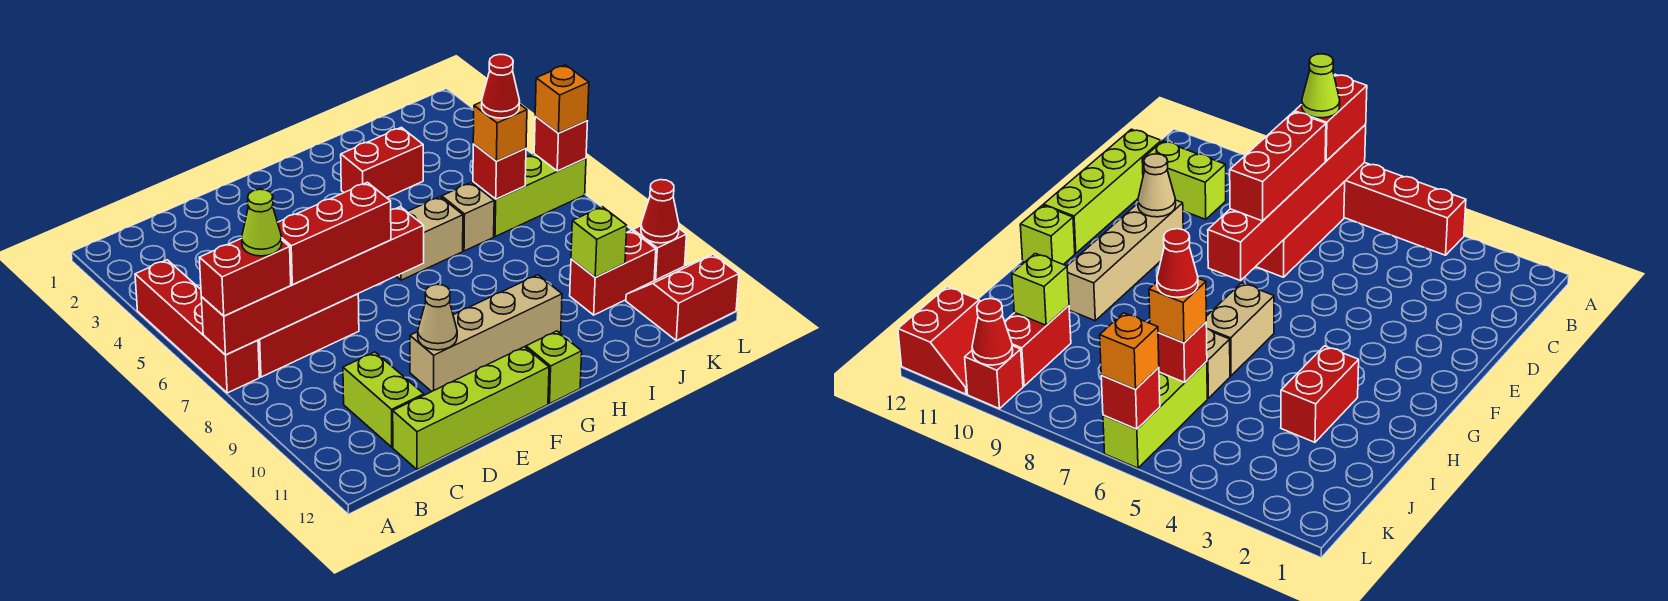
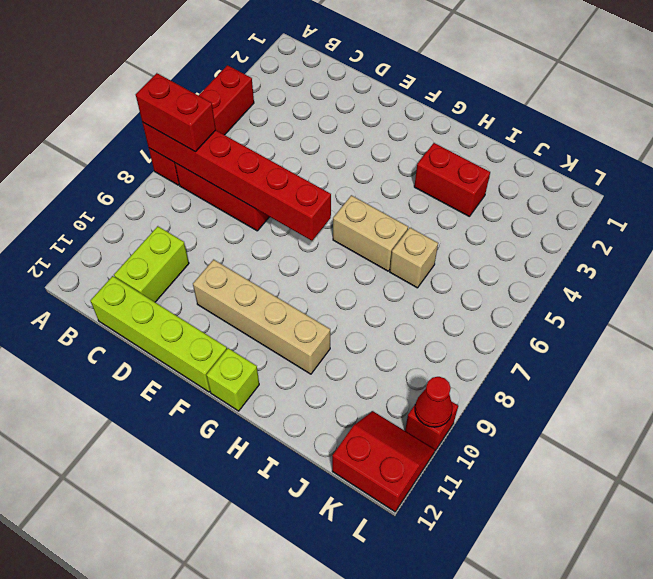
none -> lime brick J6:L6 level 1
none -> red brick J10:K10 level 1
none -> tan cone E10 level 2

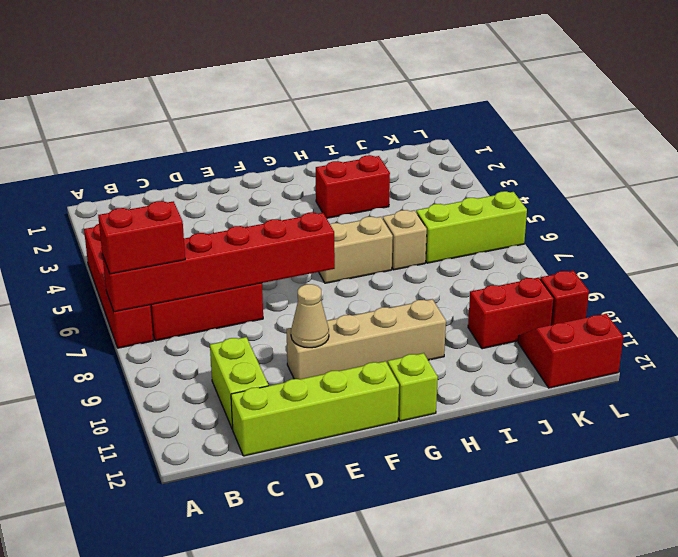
none -> red brick J6 level 2
none -> lime brick J10 level 2
none -> red brick L6 level 2

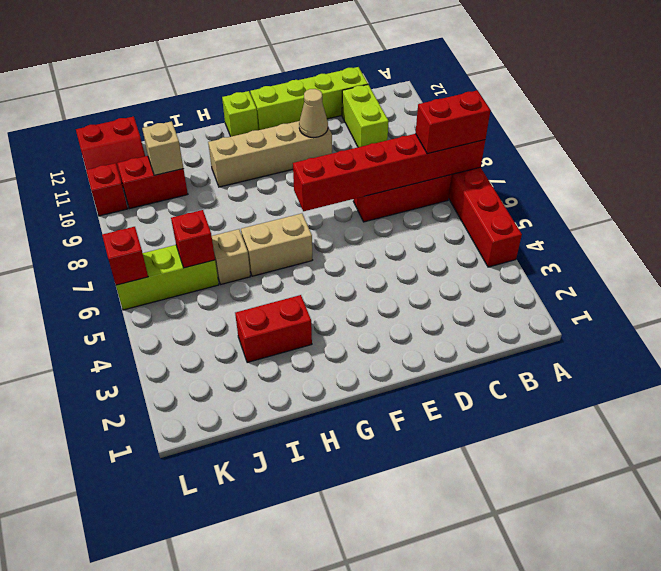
tan brick J10 level 2 -> lime brick J10 level 2
none -> red cone L10 level 2
none -> red brick C7:E7 level 3
none -> orange brick J6 level 3

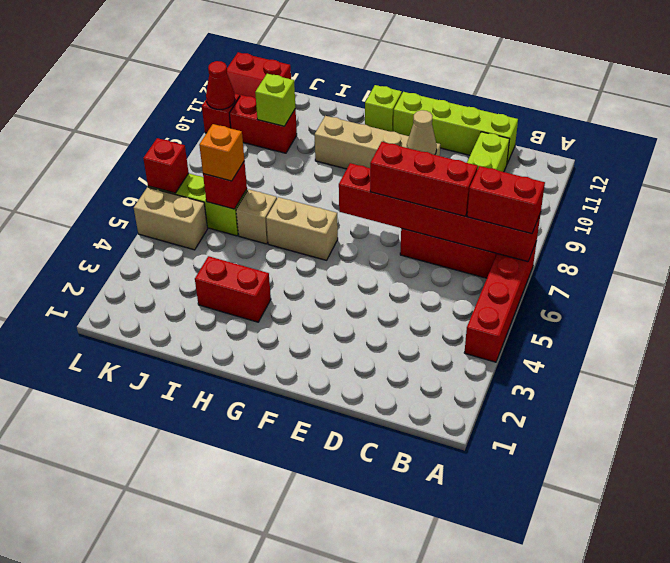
tan brick K5:L5 level 1 -> none
none -> orange brick L6 level 3
none -> lime cone B7 level 4
none -> red cone J6 level 4

